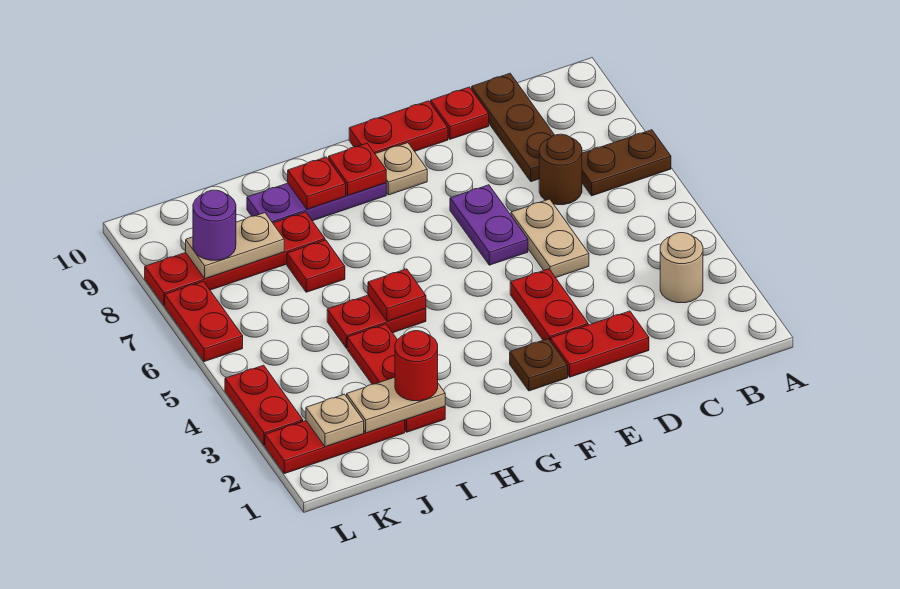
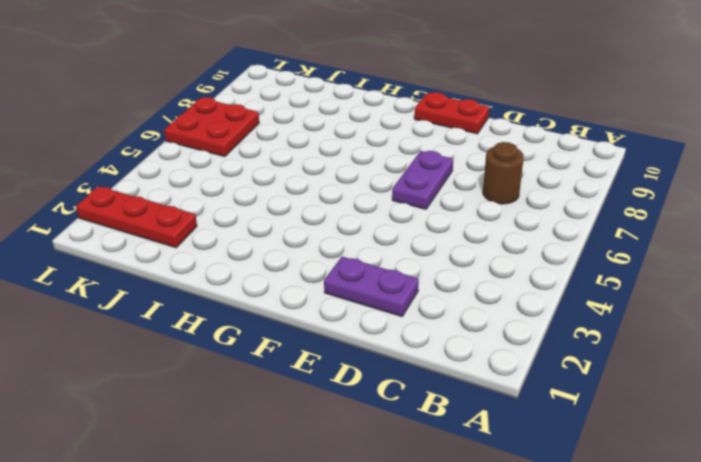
purple plate D2:E2 level 1 -> red plate D2:E2 level 1
red plate K6:L7 level 1 -> red plate L6:L7 level 1
none -> brown plate A7:B7 level 1
none -> tan round brick B3 level 1
none -> brown plate C8:C10 level 1

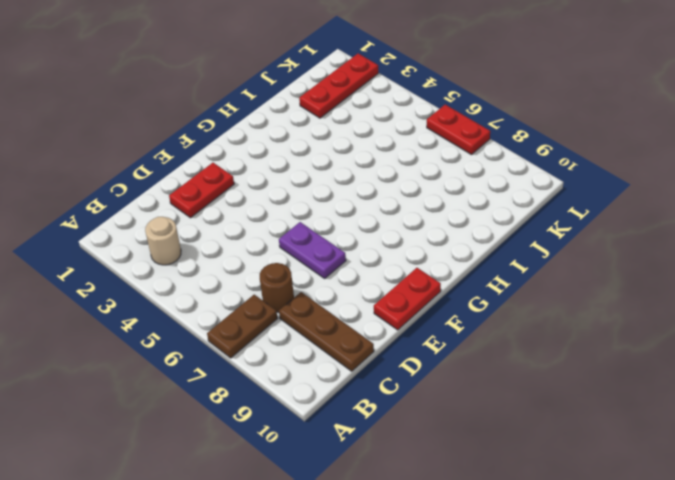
none -> tan plate D5:D6 level 1
none -> red plate D10 level 1
none -> red plate E3:E4 level 1

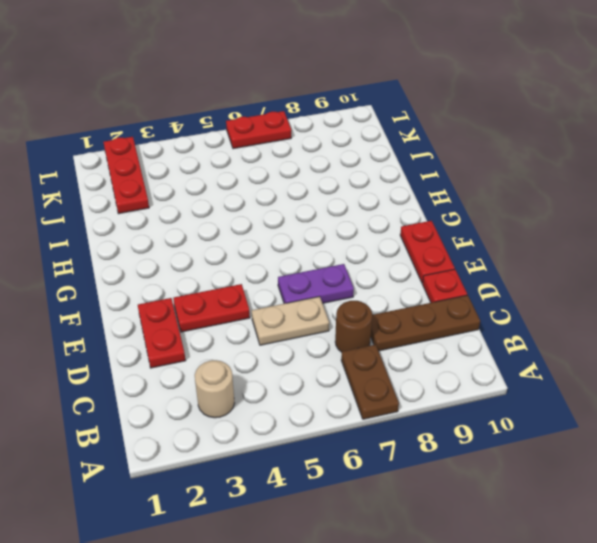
none -> brown plate F2 level 1
none -> tan plate F9 level 1
none -> purple plate G9:I9 level 1

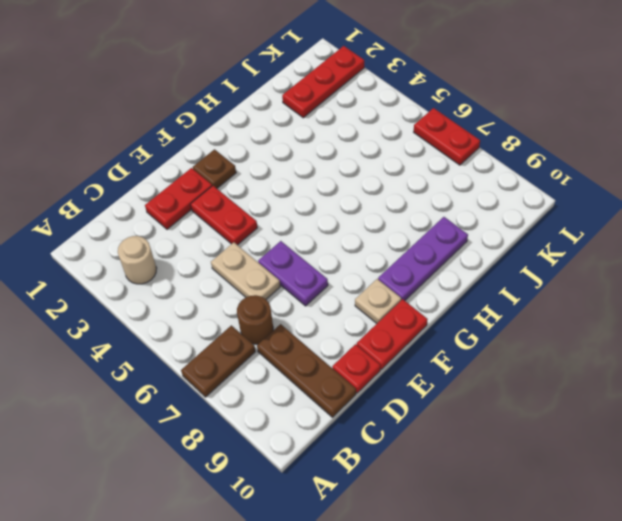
none -> red plate H5:I5 level 1
none -> red plate I2:I4 level 1
none -> red plate I7 level 1

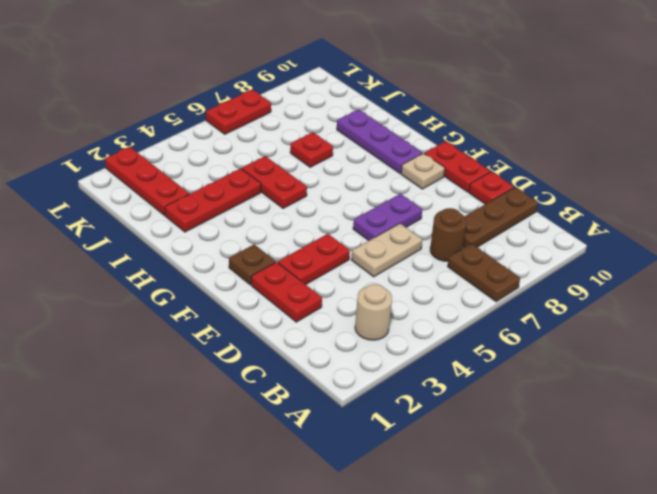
none -> red plate I8:L8 level 1
none -> red plate L3:L4 level 1
none -> red plate G9 level 2

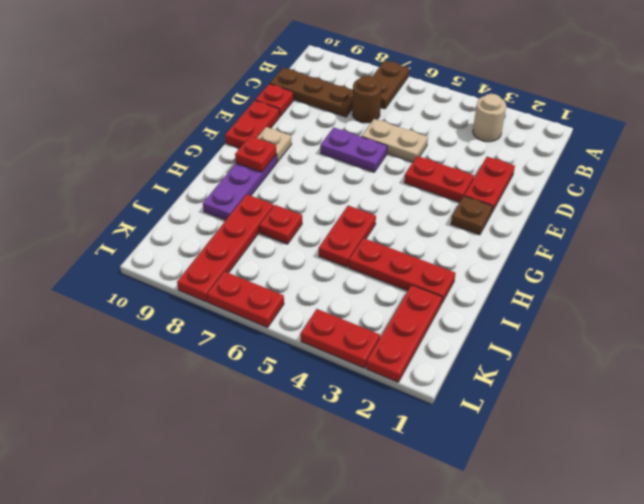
none -> red plate H5 level 2
none -> red plate H9 level 2
none -> tan plate I2:J2 level 2

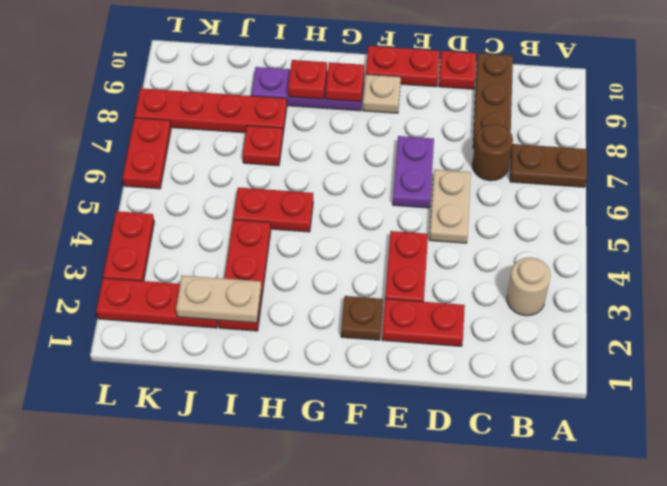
none -> red plate H5 level 2
none -> tan plate J8:K8 level 2
none -> tan plate K2 level 2

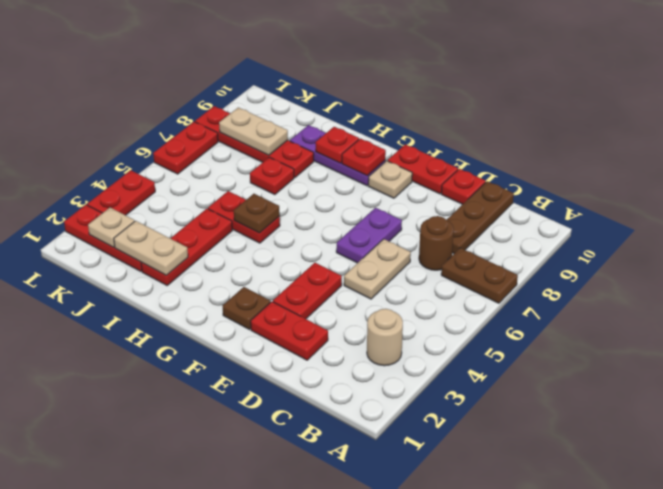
brown plate H5 level 2 -> red plate H5 level 2
none -> red round brick I2 level 3
none -> purple round brick K8 level 3

